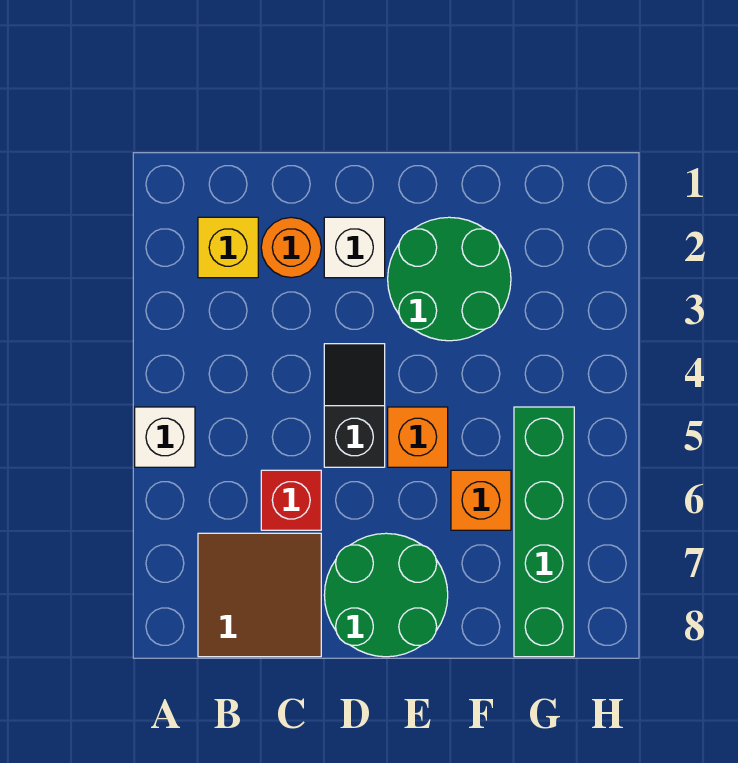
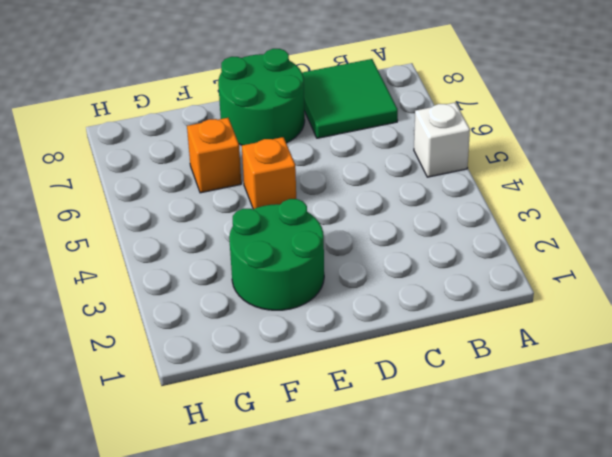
green tile B7:C8 level 1 -> brown tile B7:C8 level 1
none -> yellow brick B2 level 1
none -> orange round brick C2 level 1
none -> red brick C6 level 1

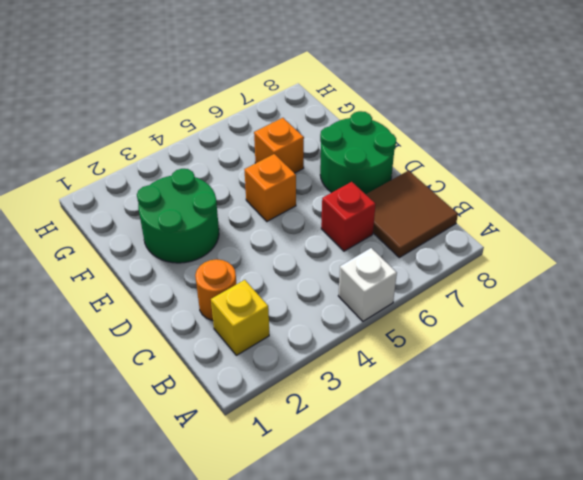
none -> white brick D2 level 1
none -> black slope D4:D5 level 1 top 5
none -> green brick G5:G8 level 1

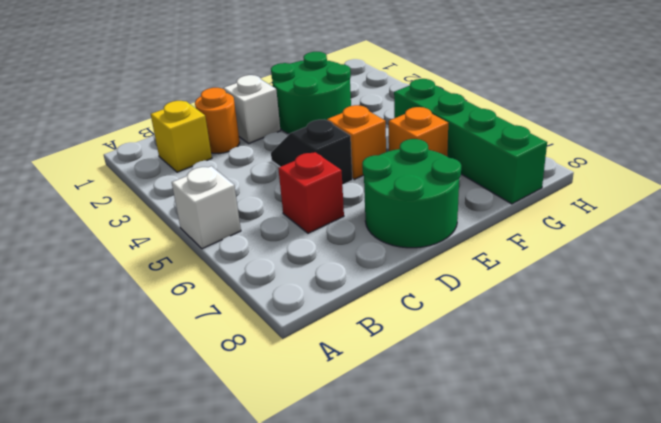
none -> brown tile B7:C8 level 1

